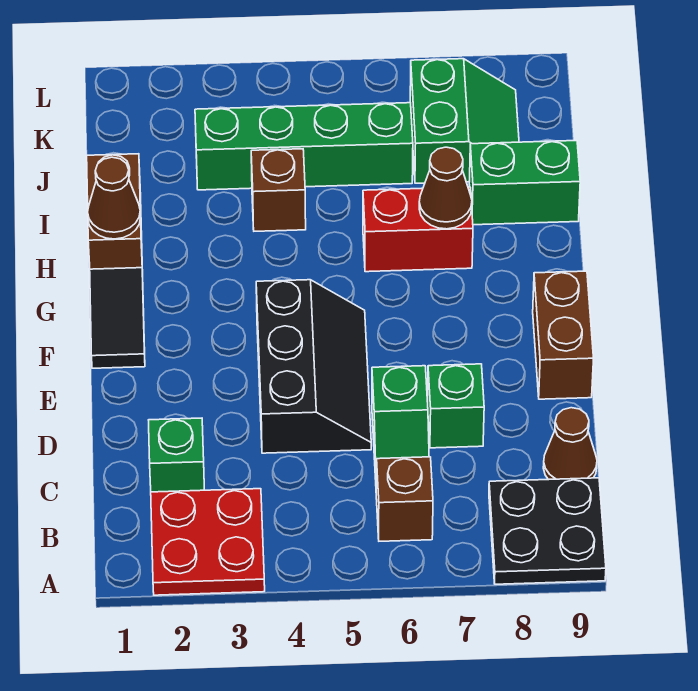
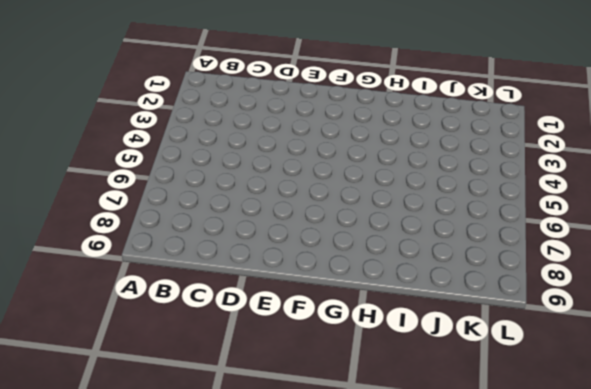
none -> red plate A2:B3 level 1
none -> black plate A8:B9 level 1
none -> brown brick B6 level 1

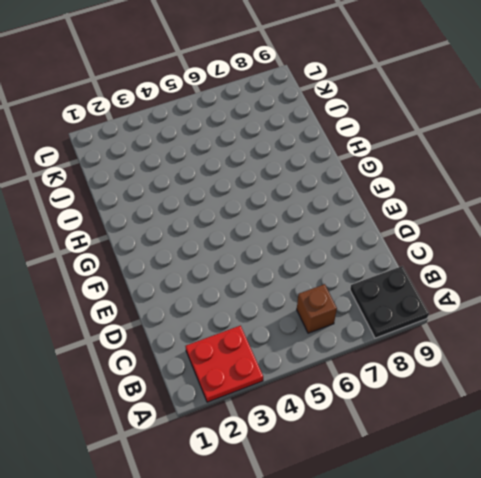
none -> green brick C2 level 1
none -> green slope C6:D6 level 1 top D
none -> brown cone C9 level 1

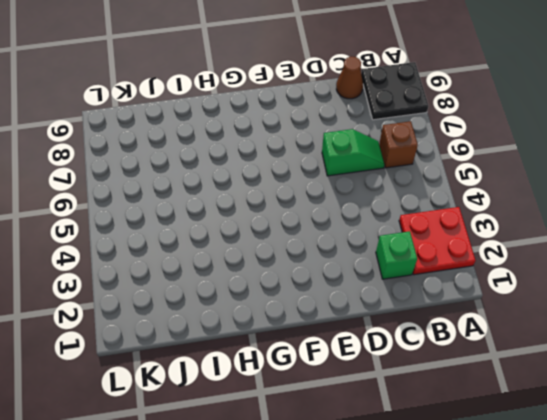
none -> black slope D4:F5 level 1 top 4
none -> green brick D7 level 1
none -> brown brick E9:F9 level 1

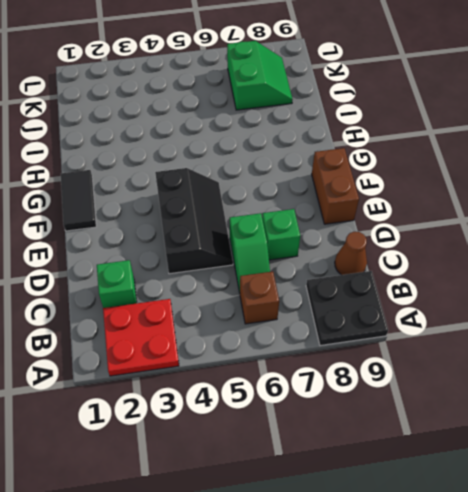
none -> brown brick H1:I1 level 1
none -> red brick H6:H7 level 1
none -> brown brick I4 level 1

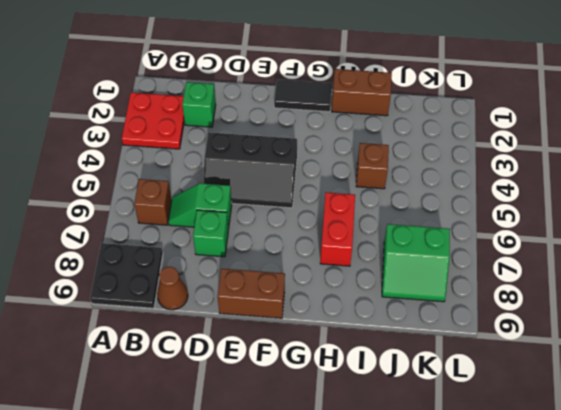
none -> green brick I8:I9 level 1
none -> green brick J3:J6 level 1
none -> brown cone H1 level 2

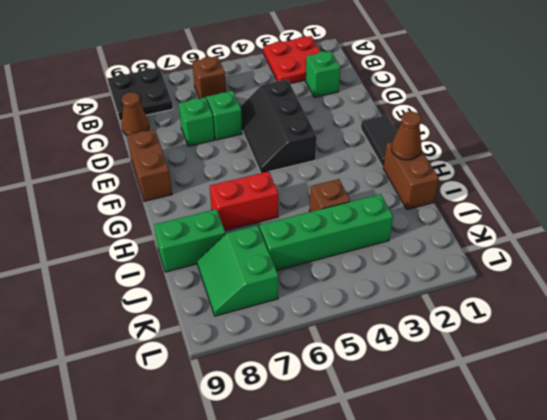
none -> brown cone H7 level 2

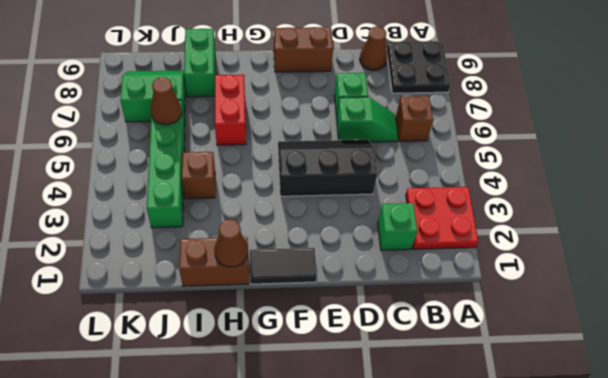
brown cone J6 level 2 -> brown cone H7 level 2

